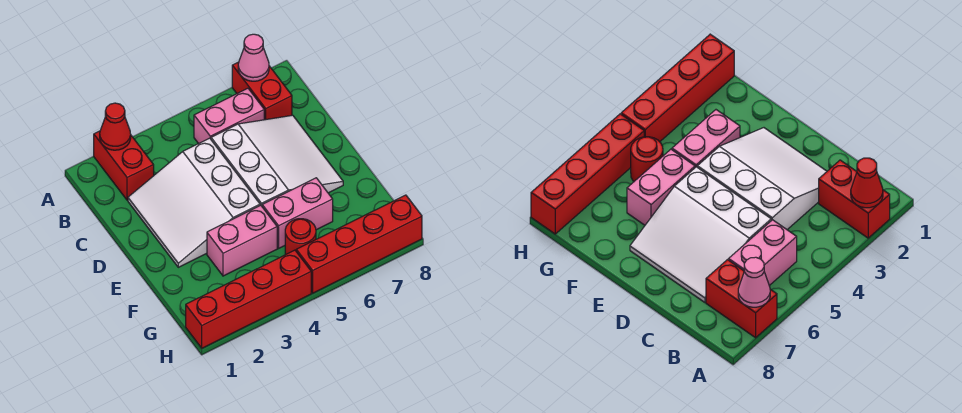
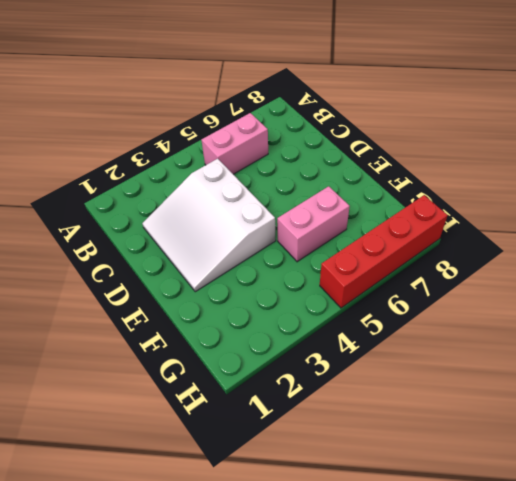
none -> red brick A2:B2 level 1
none -> red brick A7:B7 level 1
none -> white slope C5:E7 level 1 top 5

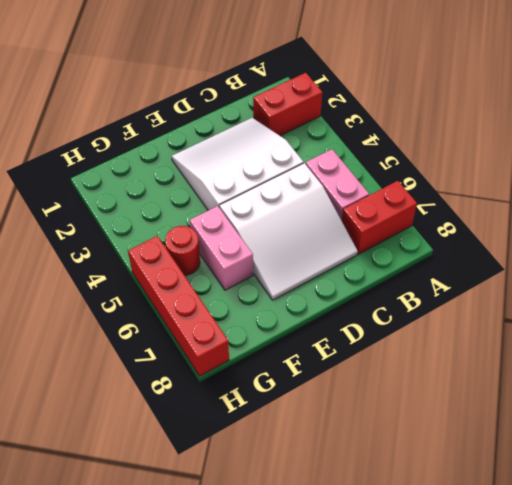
none -> pink brick F3:F4 level 1
none -> red brick H1:H4 level 1
none -> red cone A2 level 2

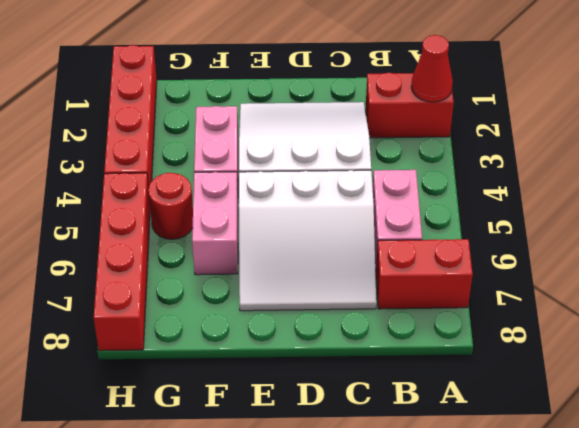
none -> pink cone A7 level 2

